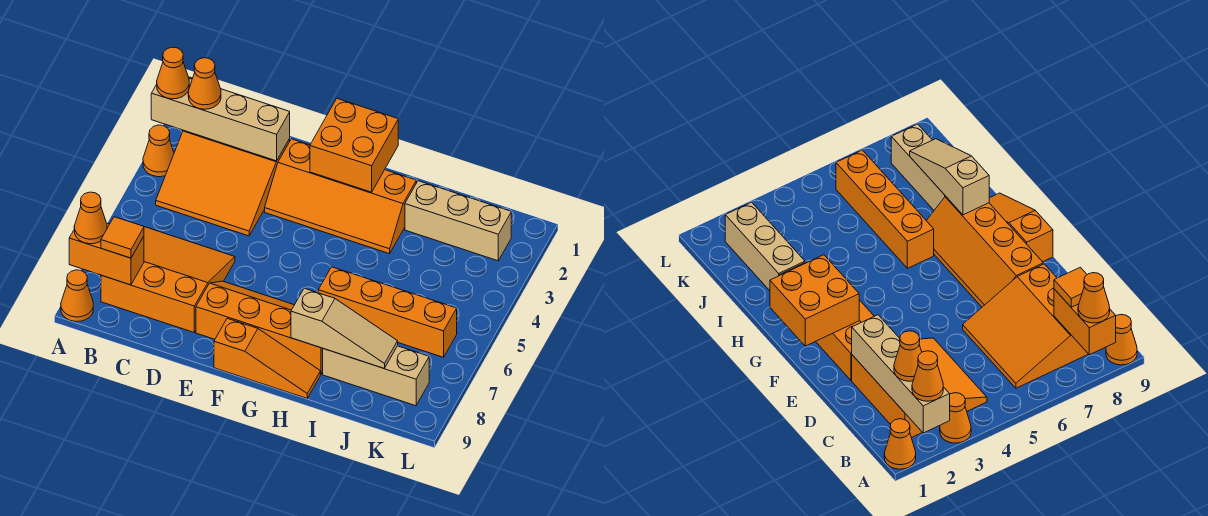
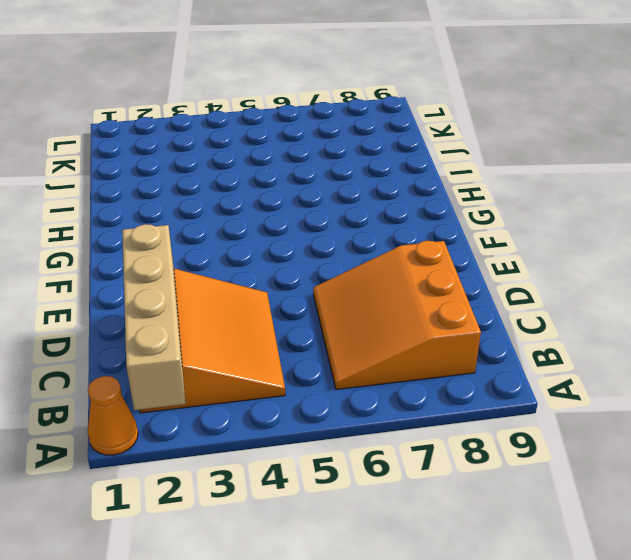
none -> orange cone A3 level 1
none -> orange cone A9 level 1
none -> orange slope E2:H3 level 1 top 2

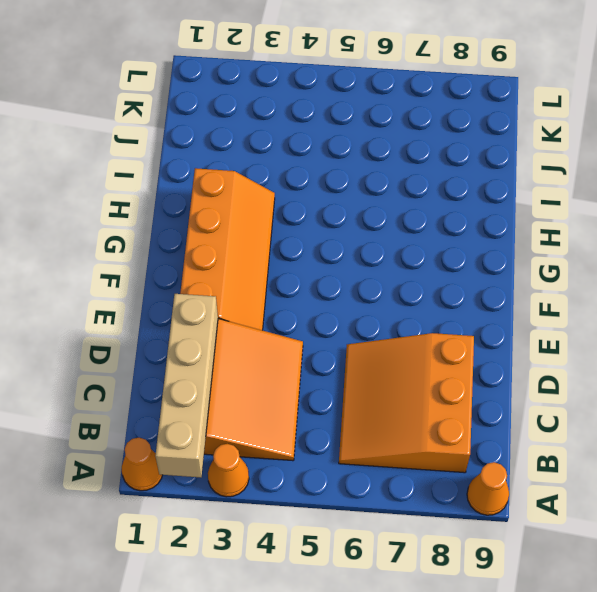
none -> orange slope E7:H8 level 1 top 8
none -> orange slope F9:H9 level 1 top F
none -> orange brick H6:K6 level 1

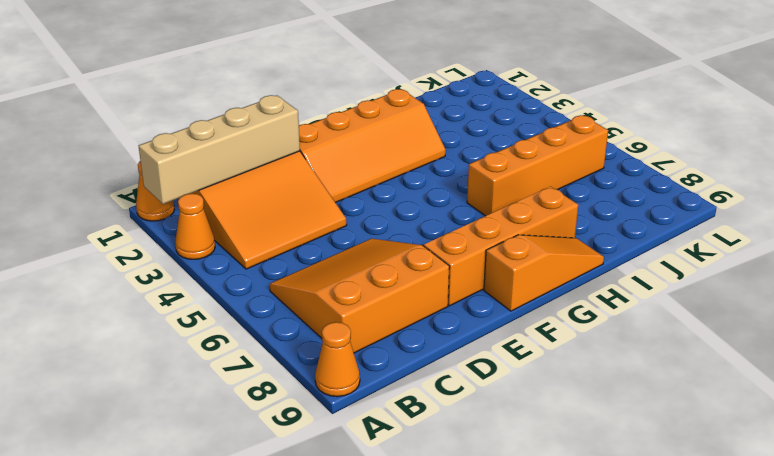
none -> tan brick I2:K2 level 1
none -> tan brick I8:K8 level 1
none -> orange brick A8:B8 level 2

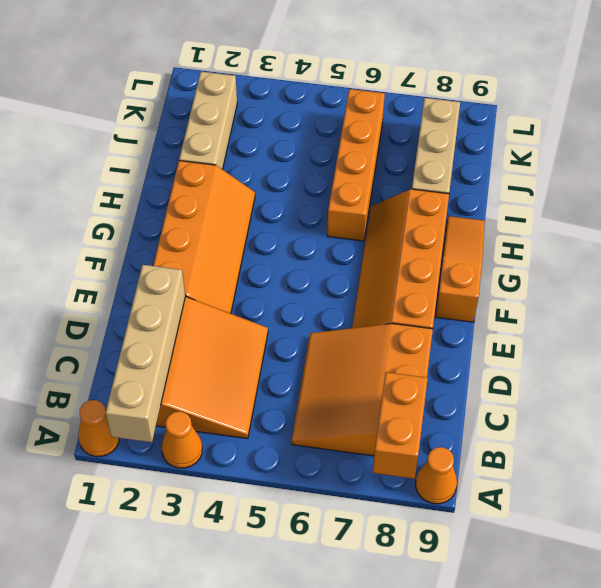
none -> orange brick F1:G2 level 2
none -> tan slope H8:J8 level 2 top H
none -> orange cone A2 level 3

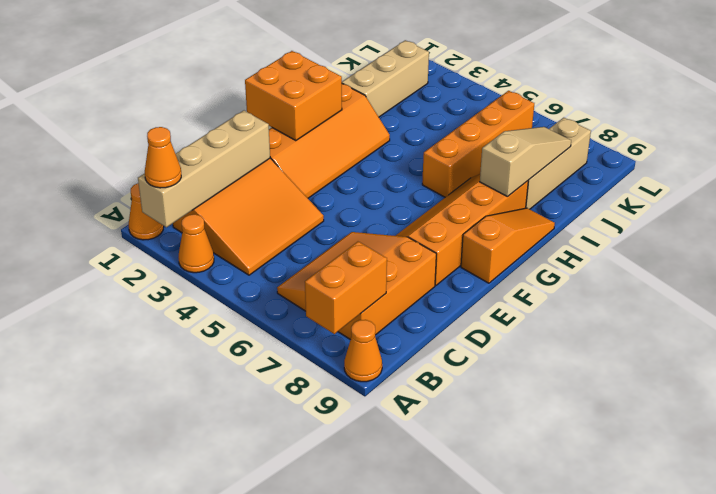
none -> orange cone A8 level 3
none -> orange cone B2 level 3
none -> orange tile B8 level 3

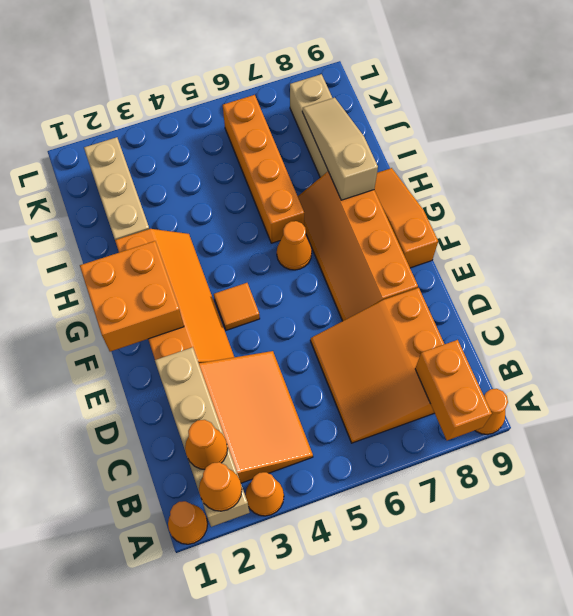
orange tile F4 level 1 -> orange tile B8 level 3
orange cone G6 level 1 -> orange cone A8 level 3

